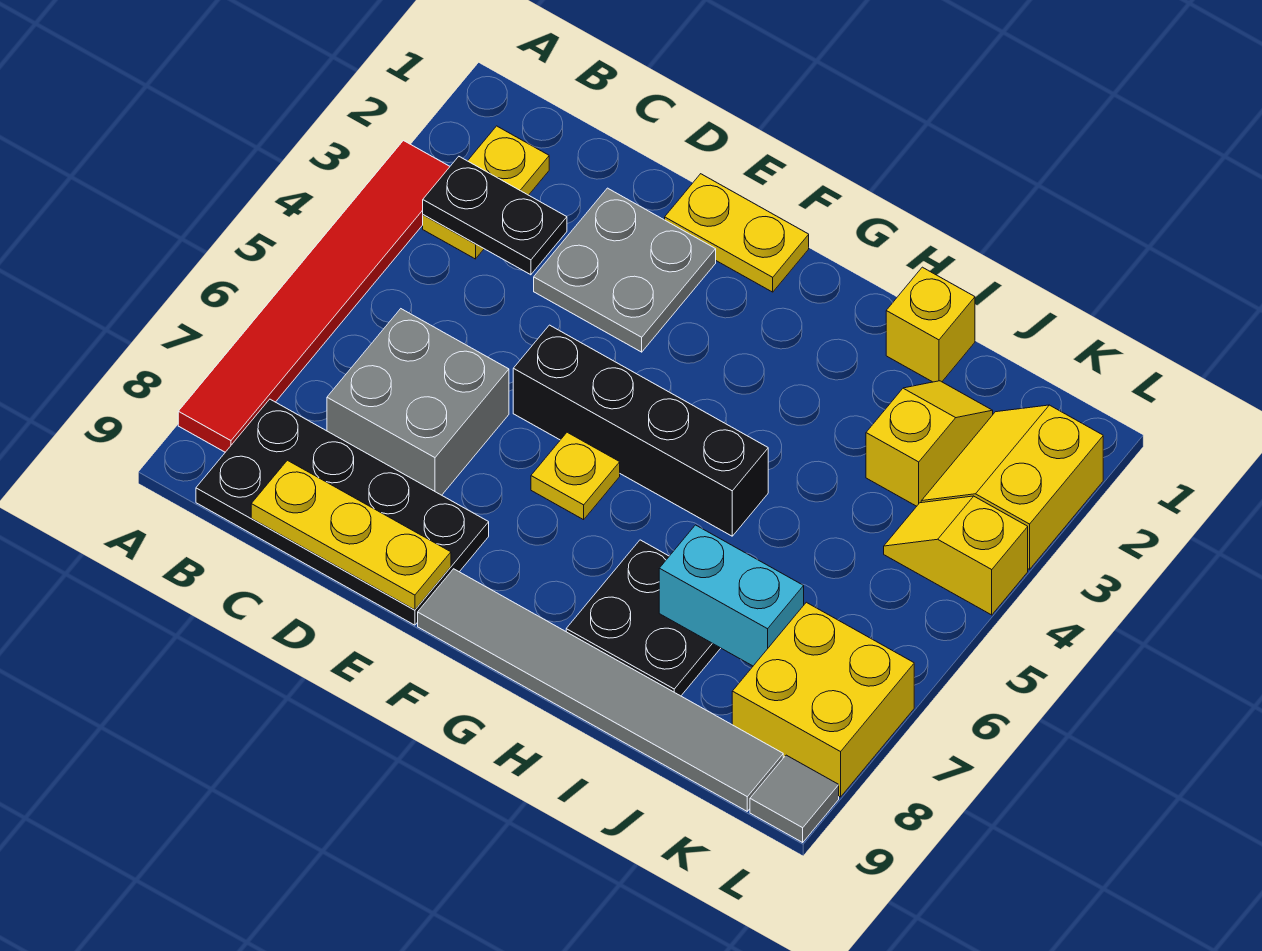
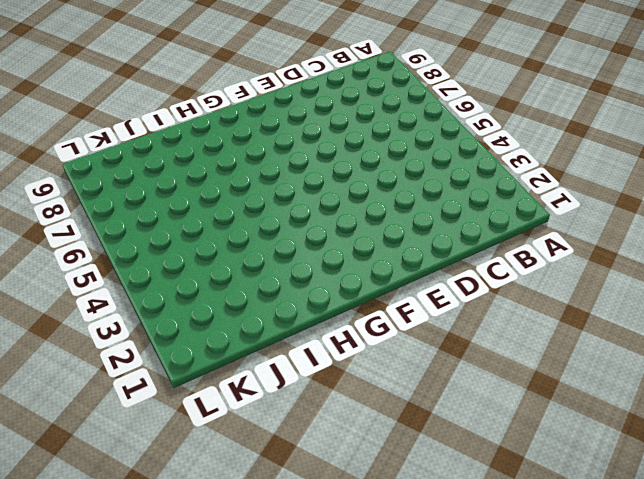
none -> red tile A3:A8 level 1
none -> yellow plate B2:B3 level 1
none -> black plate B8:E9 level 1

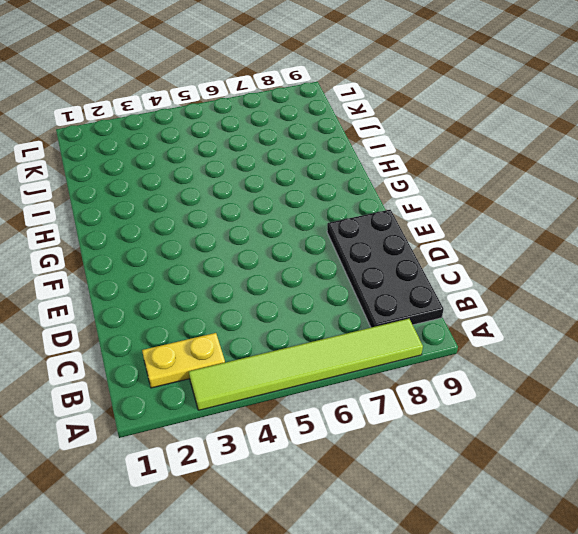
lime tile A3:A8 level 1 -> red tile A3:A8 level 1
none -> grey brick C6:D7 level 1
none -> grey plate D2:E3 level 1
none -> yellow plate E1:F1 level 1

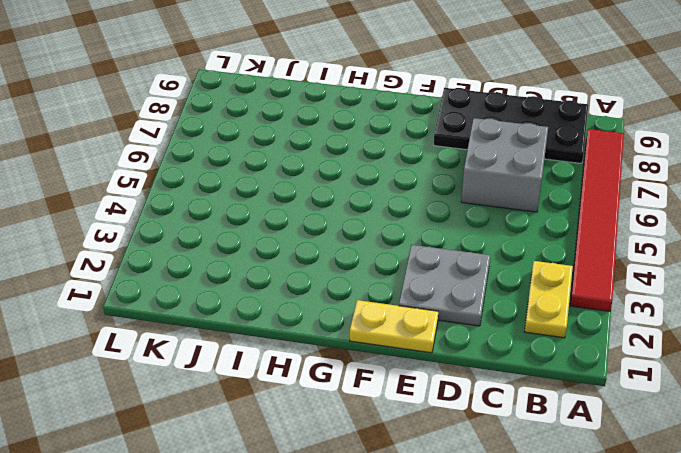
none -> black brick E5:H5 level 1
none -> yellow plate F6 level 1
none -> grey tile F9:K9 level 1

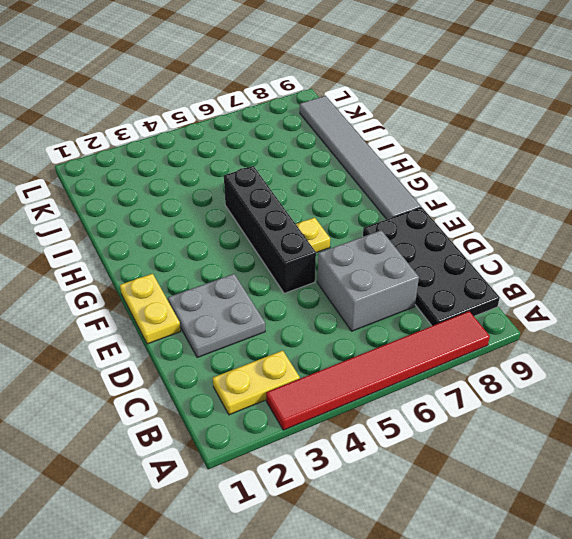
none -> black plate H7:I8 level 1
none -> yellow brick I1 level 1
none -> yellow slope J2:J3 level 1 top 3

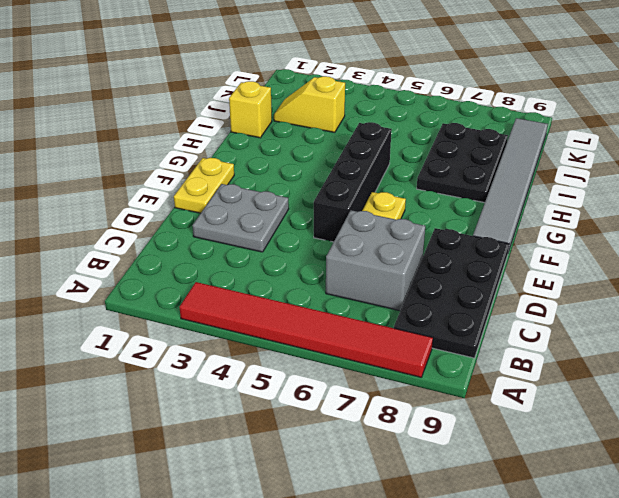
black plate H7:J8 level 1 -> black plate H7:I8 level 1
none -> yellow plate B2:B3 level 1
none -> yellow slope K2:L3 level 1 top L
none -> yellow slope K4:L4 level 1 top L

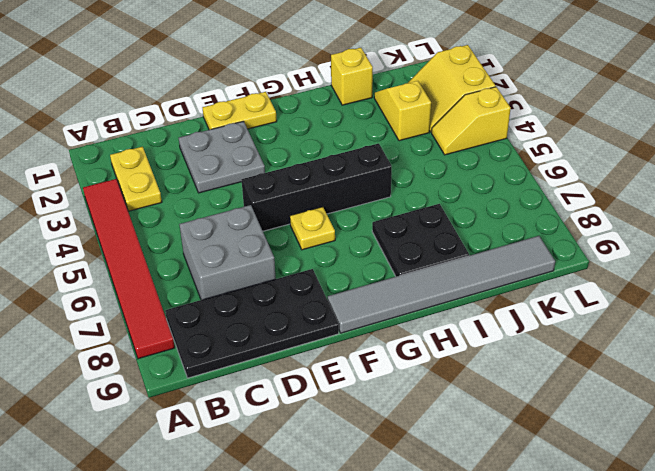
none -> yellow brick K7:L8 level 1
none -> grey tile L9 level 1
none -> black plate B3:C3 level 2

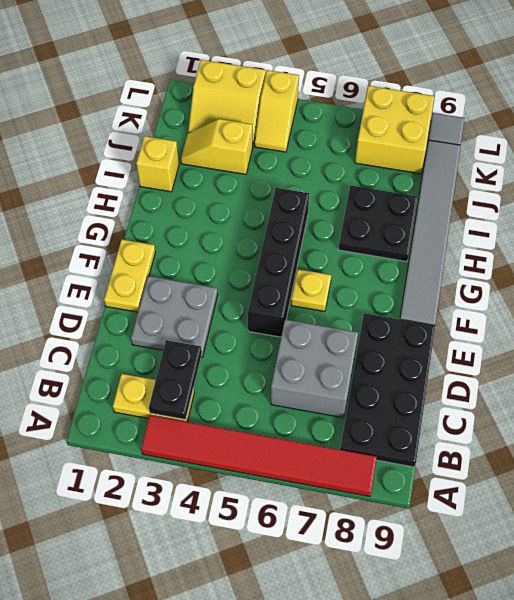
none -> yellow plate C9:E9 level 2
none -> cyan brick I7:J7 level 2

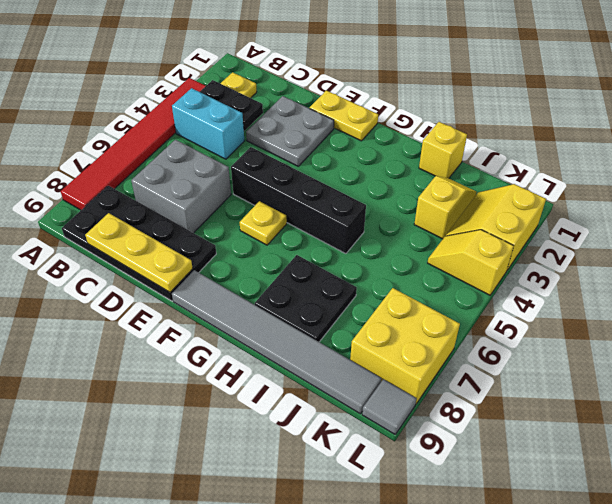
cyan brick B4:C4 level 1 -> cyan brick I7:J7 level 2

